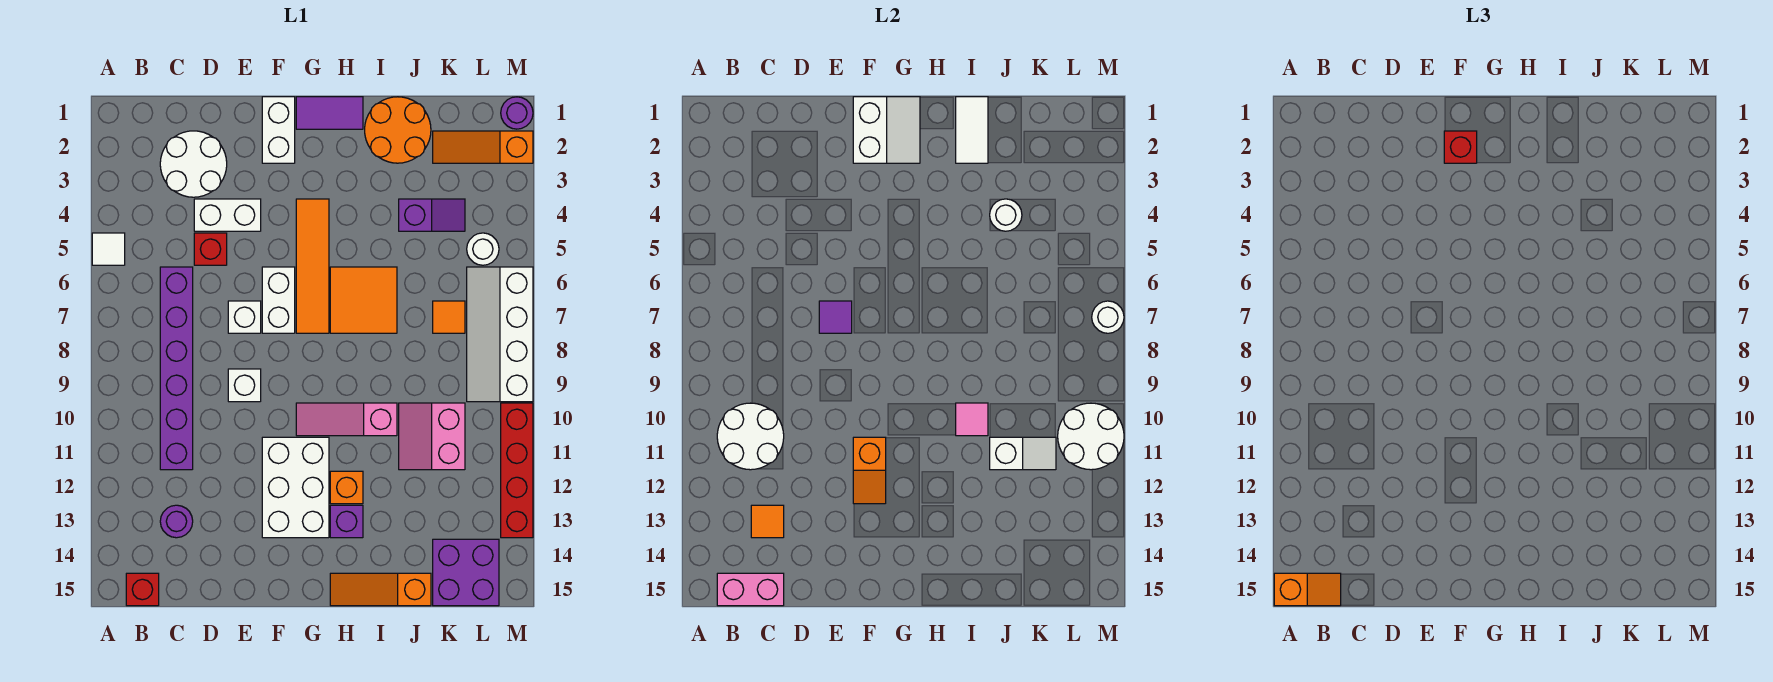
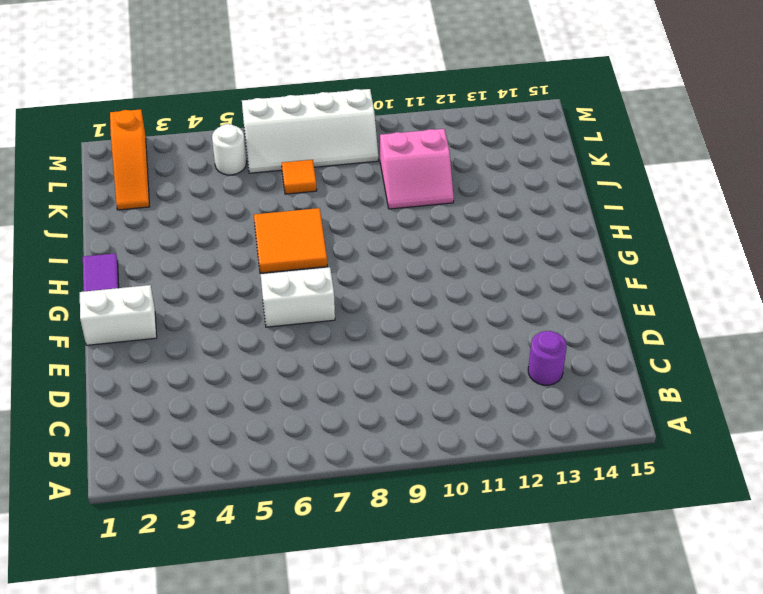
none -> white tile A5 level 1
none -> red brick B15 level 1
none -> white round brick C2:D3 level 1
none -> purple brick C6:C11 level 1

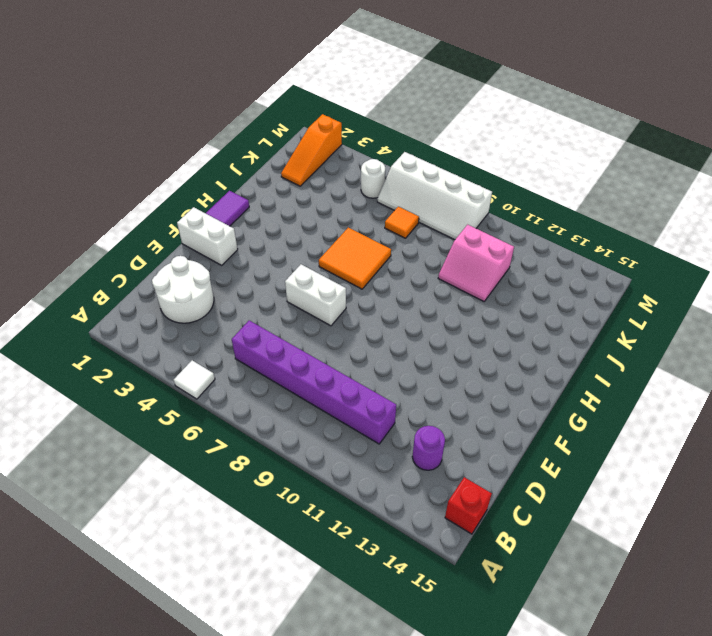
none -> white brick D4:E4 level 1
none -> red brick D5 level 1
none -> white brick E7 level 1
none -> white brick E9 level 1

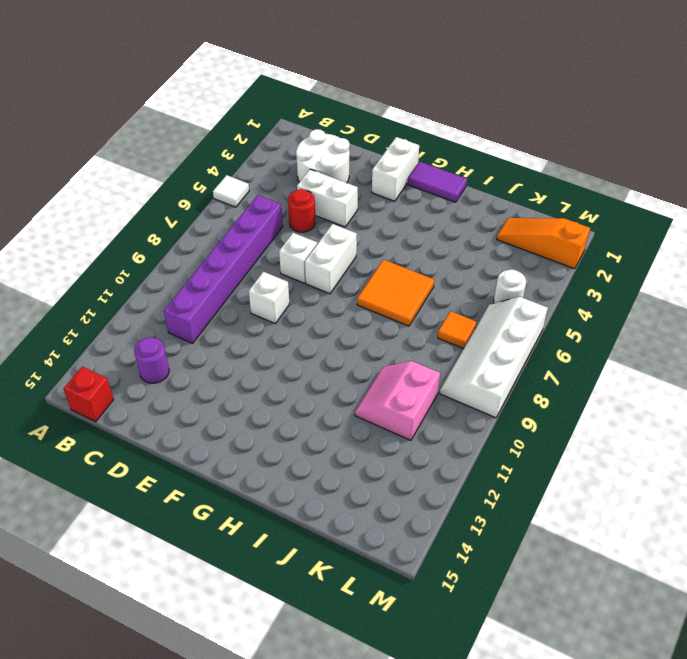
red round brick D5 level 1 -> red brick D5 level 1
none -> white brick F11:G13 level 1
none -> orange tile G4:G7 level 1
none -> pink slope G10:I10 level 1 top I
none -> orange brick H12 level 1

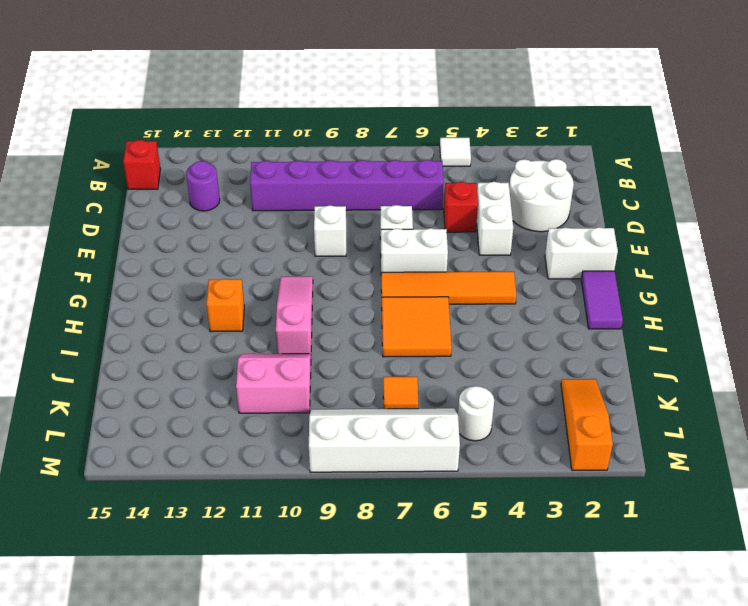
none -> white brick F11:G13 level 1
none -> purple brick H13 level 1
none -> orange slope H15:J15 level 1 top J
none -> orange round brick I1:J2 level 1

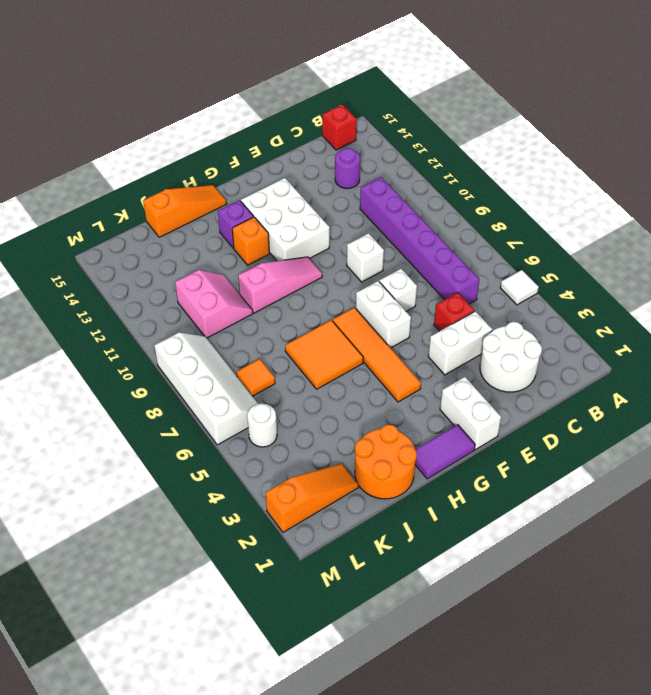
none -> purple slope J4:K4 level 1 top J
none -> purple brick K14:L15 level 1
none -> purple round brick M1 level 1
none -> red brick M10:M13 level 1

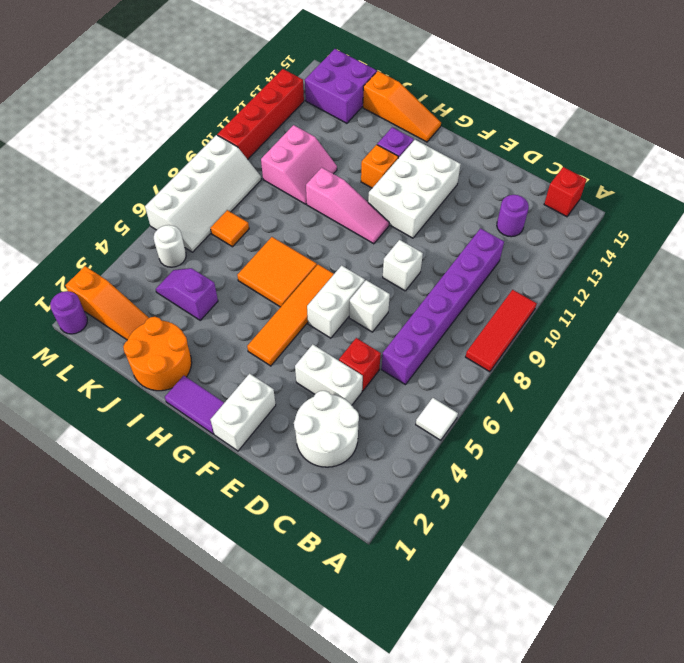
red tile A8:A10 level 1 -> none
none -> white round brick B10:C11 level 2
none -> pink brick B15:C15 level 2
none -> orange tile C13 level 2
none -> purple tile E7 level 2

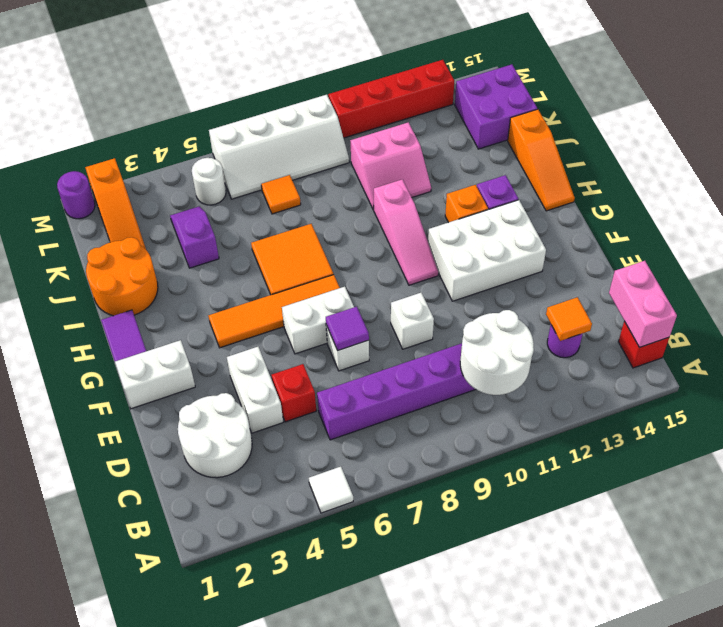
none -> white slope F1:G2 level 2 top F
none -> orange slope F11:F12 level 2 top 11
none -> white tile I1:I2 level 2
none -> pink tile I10 level 2

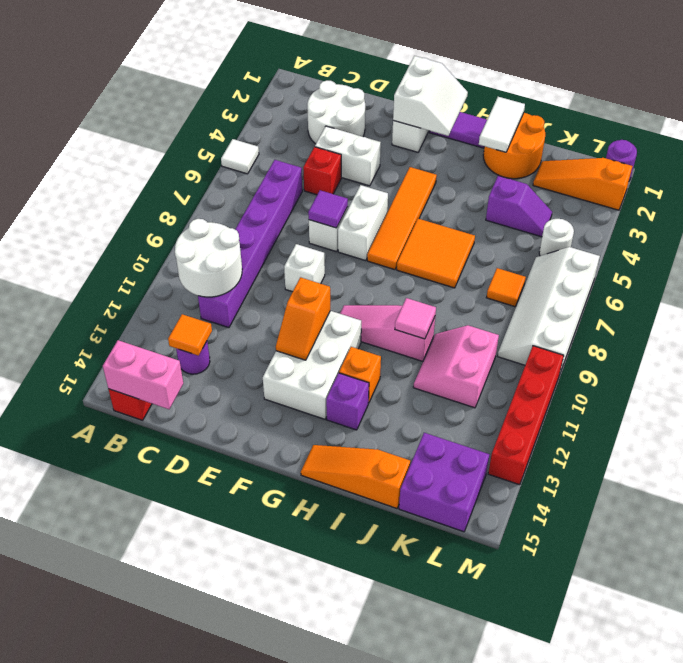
none -> white round brick J4 level 2
none -> white slope J11:K11 level 2 top J
none -> white round brick L10:M11 level 2
none -> white round brick M7 level 2

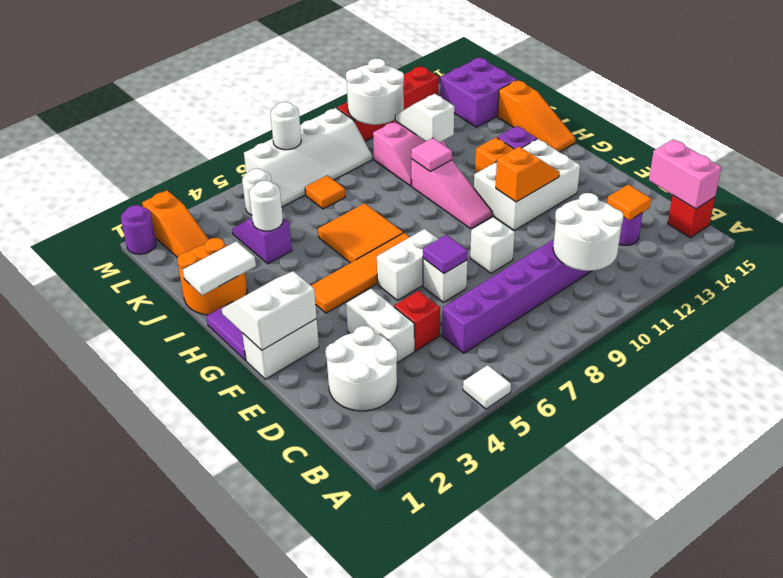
none -> orange slope A15:B15 level 3 top A
none -> red brick F2 level 3

